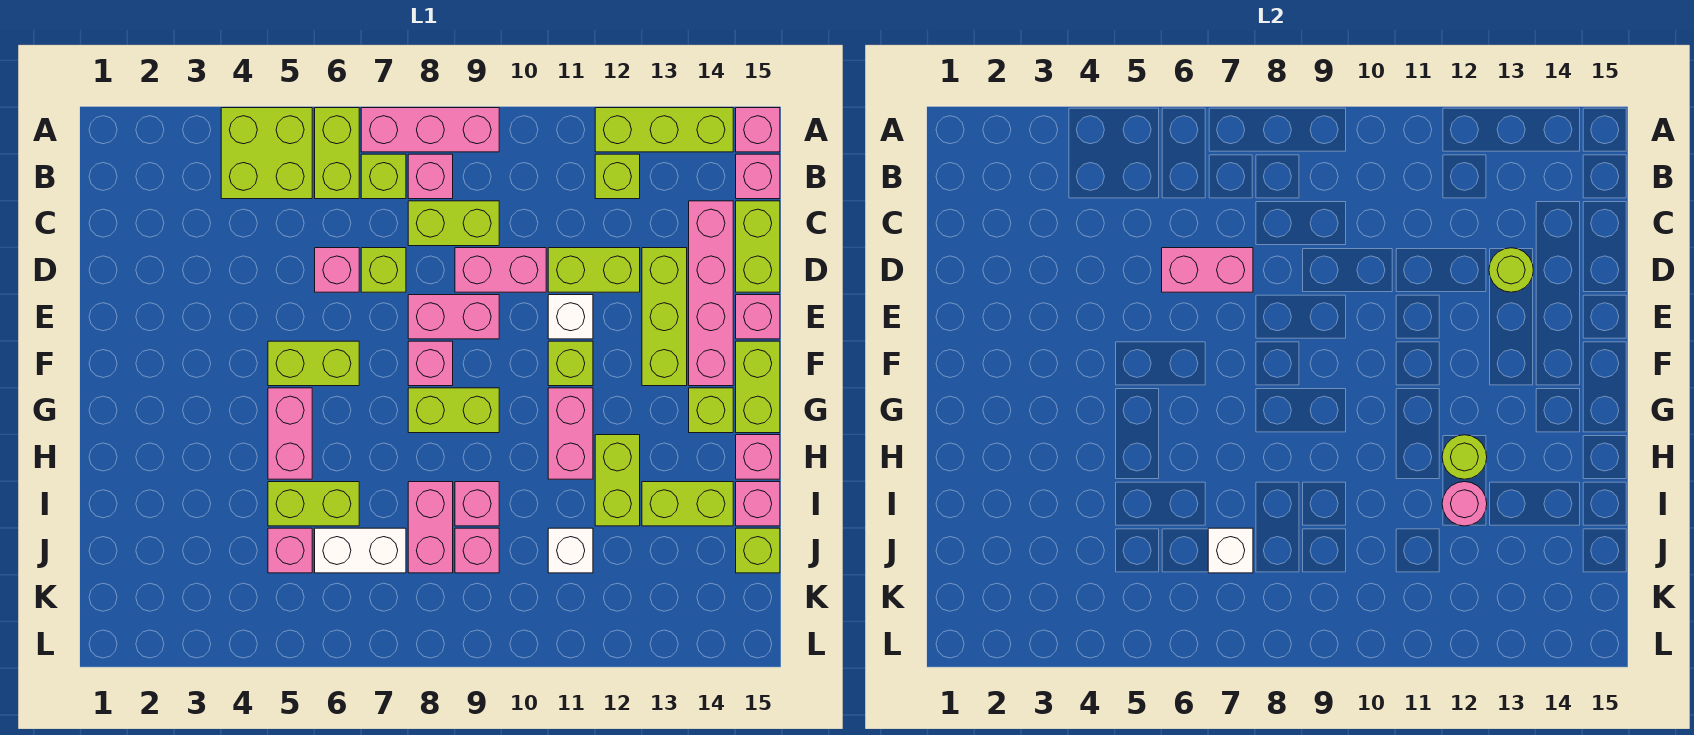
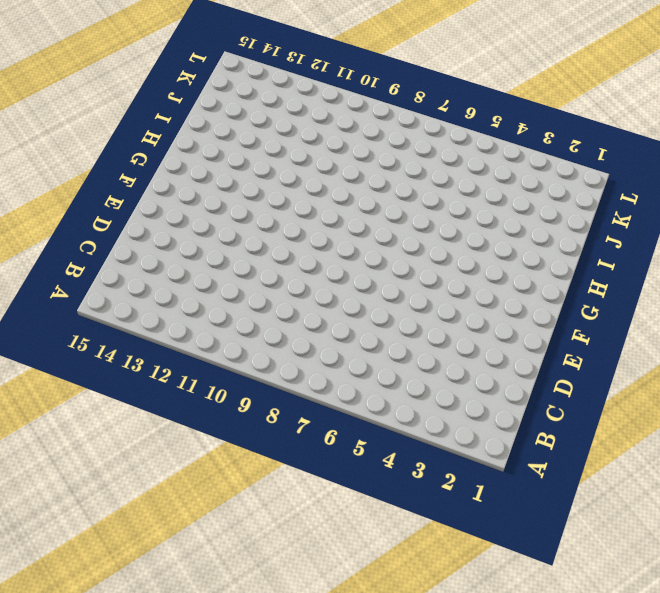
none -> lime brick A4:B5 level 1
none -> lime brick A6:B6 level 1
none -> pink brick A7:A9 level 1
none -> lime brick A12:A14 level 1

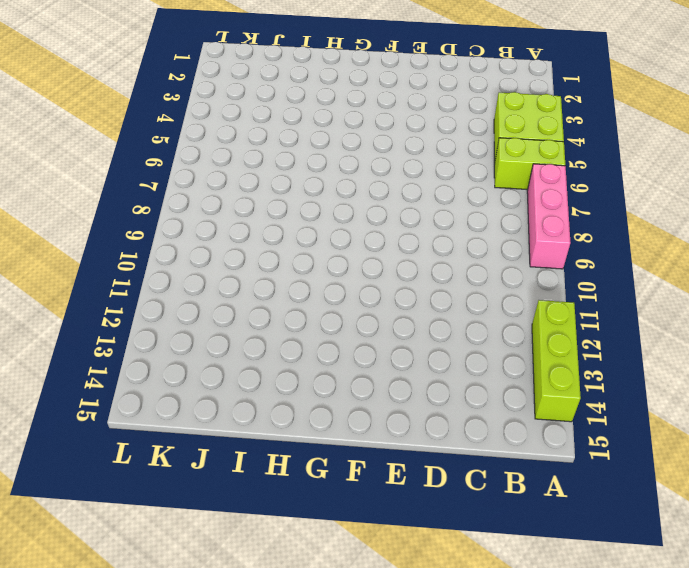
none -> pink brick A15 level 1
none -> lime brick B7 level 1
none -> pink brick B8 level 1
none -> lime brick B12 level 1

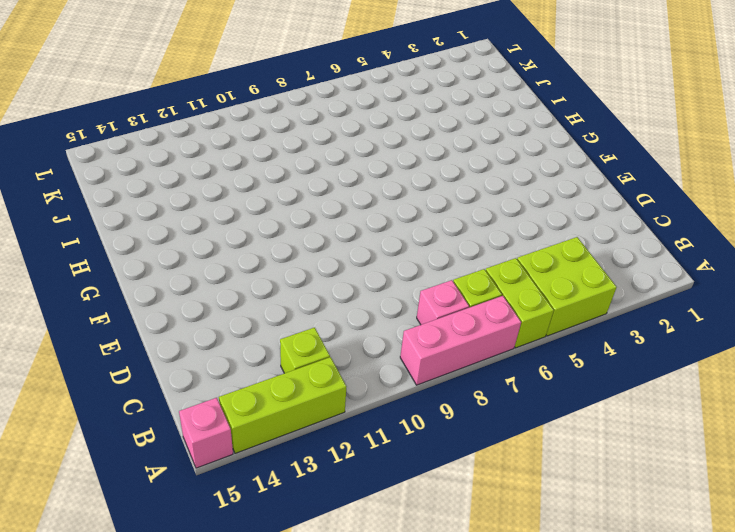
none -> pink brick B15 level 1
none -> lime brick C8:C9 level 1
none -> pink brick C14:F14 level 1
none -> lime brick C15:D15 level 1

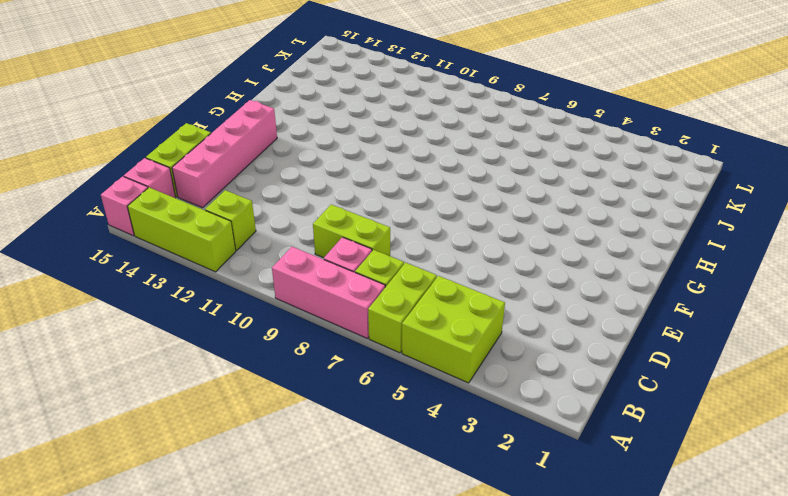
none -> pink brick D6 level 1
none -> lime brick D7 level 1
none -> pink brick D9:D10 level 1
none -> lime brick D11:D12 level 1

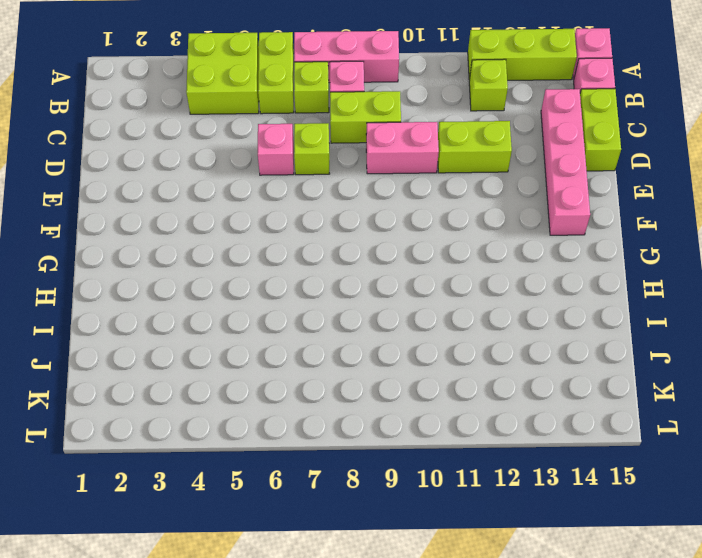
none -> lime brick D13:F13 level 1
none -> pink brick E8:E9 level 1
none -> white brick E11 level 1
none -> pink brick E15 level 1

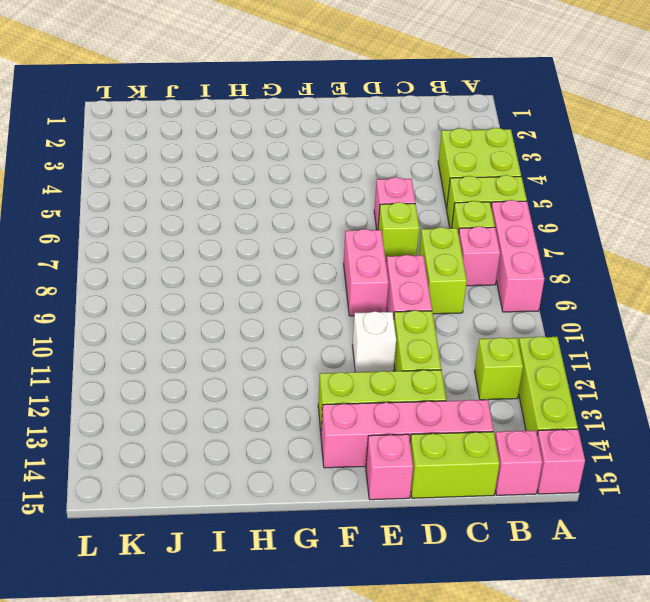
none -> lime brick F5:F6 level 1
none -> pink brick F8 level 1
none -> lime brick F11 level 1
none -> lime brick F15:G15 level 1

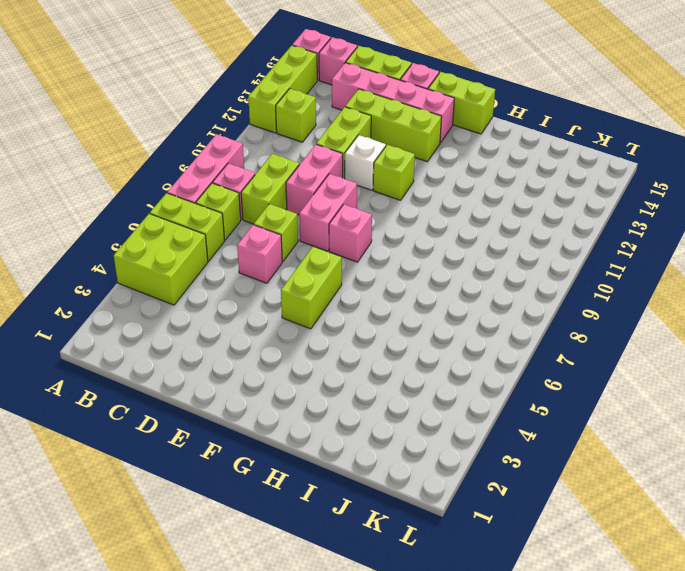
none -> pink brick G5:H5 level 1
none -> lime brick G8:G9 level 1
none -> pink brick G11:H11 level 1
none -> lime brick G14 level 1

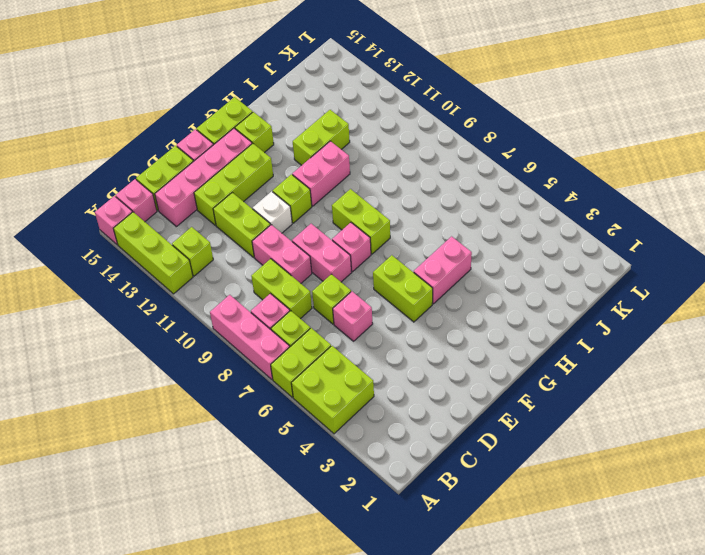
none -> pink brick H15 level 1
none -> lime brick I5:I6 level 1
none -> pink brick I8:J8 level 1
none -> pink brick I9 level 1

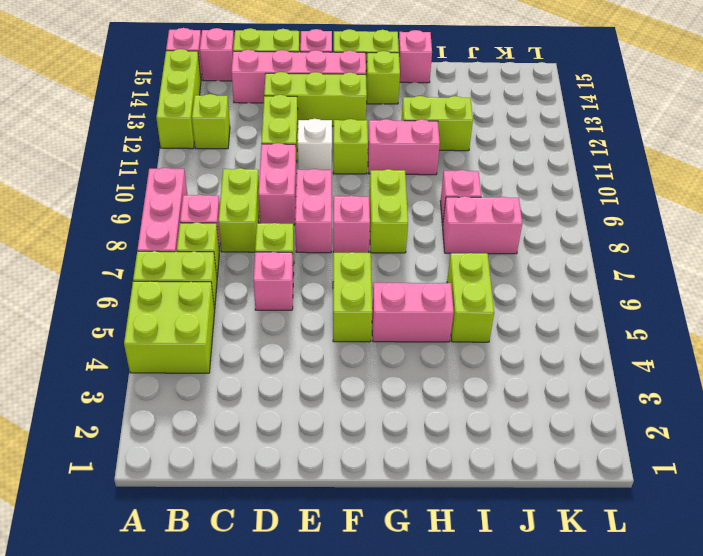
none -> lime brick I13:I14 level 1
none -> pink brick I15 level 1
none -> pink brick J5 level 1
none -> white brick J6:J7 level 1

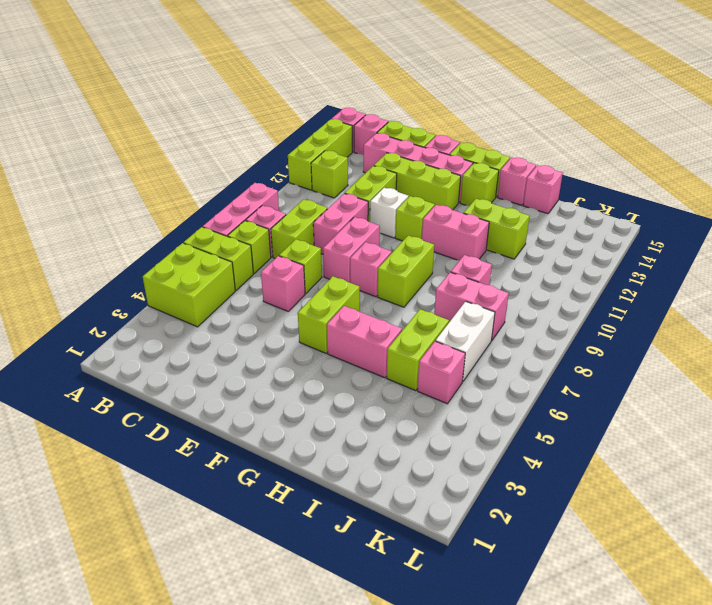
none -> lime brick I13:I14 level 1
none -> pink brick J9 level 1
none -> white brick J11 level 1
none -> lime brick J15 level 1

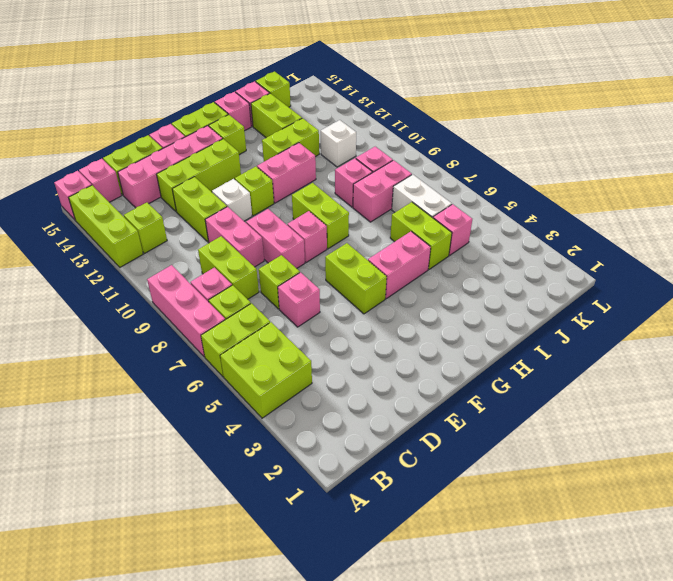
none -> pink brick D6:D7 level 2
none -> lime round brick D13 level 2
none -> lime round brick H12 level 2
none -> pink round brick I12 level 2

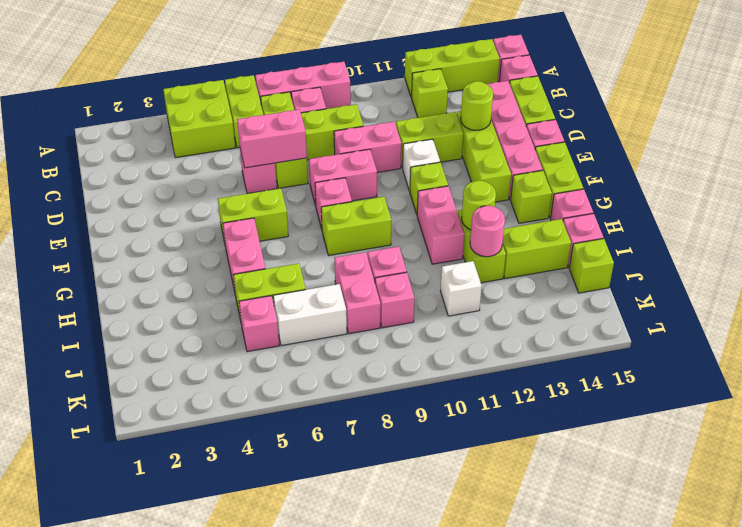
none -> white brick J7 level 2

